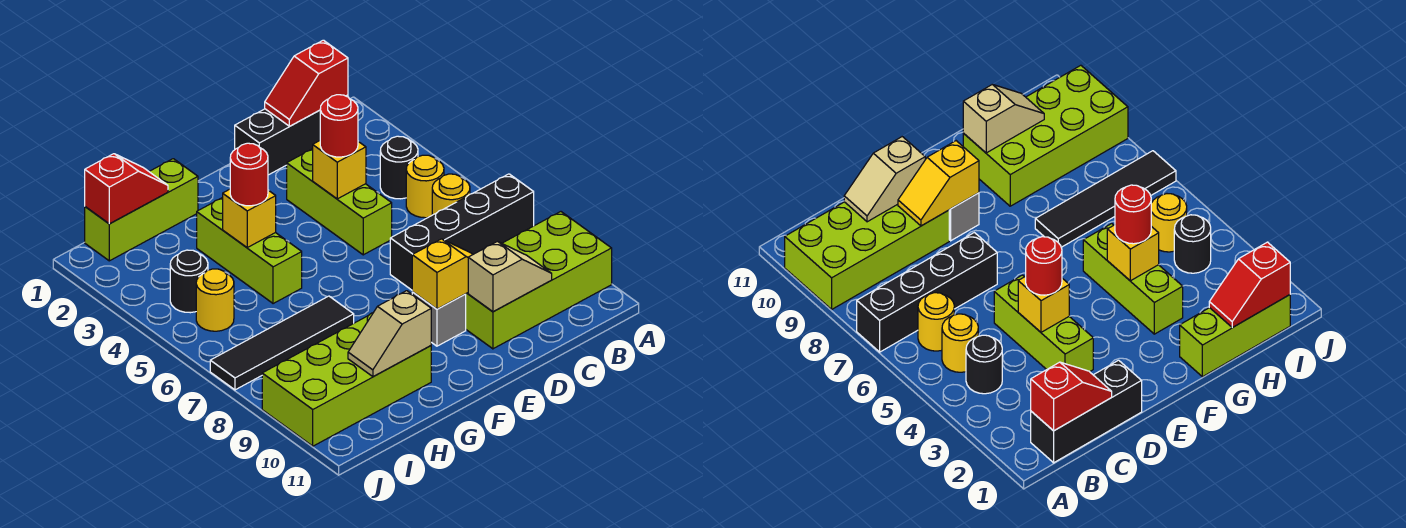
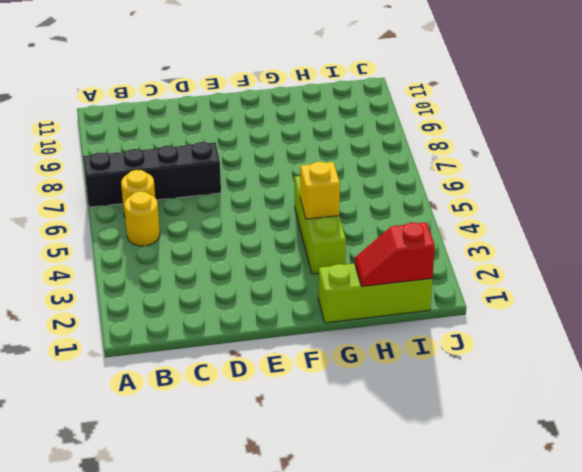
none -> lime brick A9:D10 level 1
none -> black brick B1:D1 level 1
none -> black round brick B4 level 1

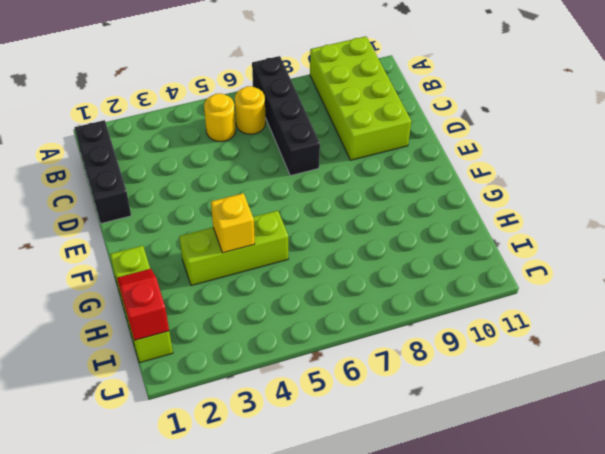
none -> black round brick B4 level 1
none -> lime brick D3:D5 level 1
none -> grey brick E9 level 1

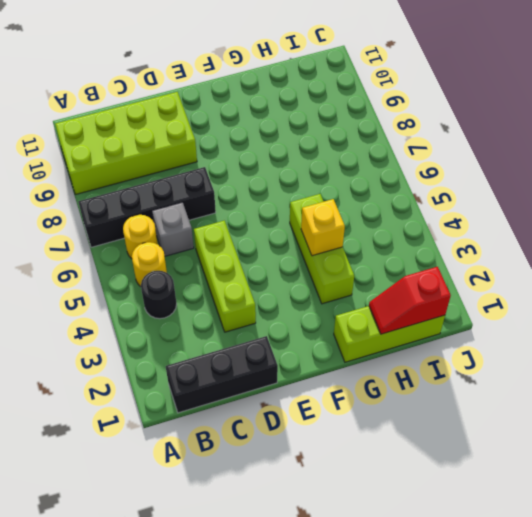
grey brick C6 level 1 -> grey brick E9 level 1
none -> black tile G7:J7 level 1
none -> lime brick G9:J10 level 1
none -> black round brick I4 level 1

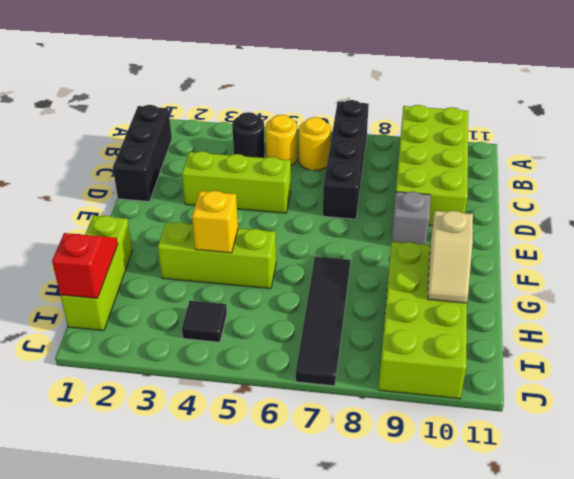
black tile I4 level 1 -> black round brick I4 level 1
none -> yellow round brick I5 level 1
none -> red slope B1:C1 level 2 top B
none -> tan slope C10:D10 level 2 top D

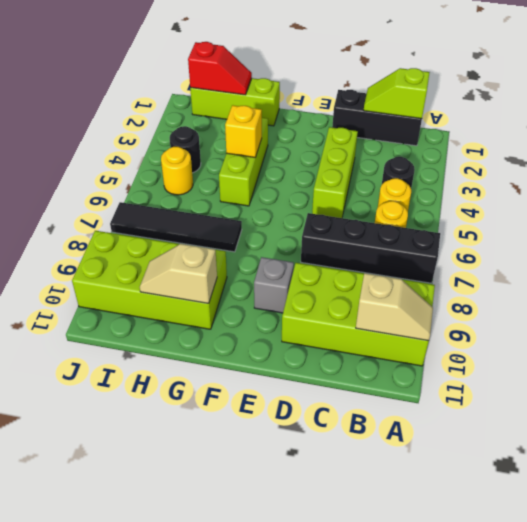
tan slope A10:B10 level 2 top B -> tan slope C10:D10 level 2 top D
lime slope B1:C1 level 2 top B -> red slope B1:C1 level 2 top B
none -> yellow brick D4 level 2
none -> yellow slope D9:E9 level 2 top E
none -> red round brick D4 level 3

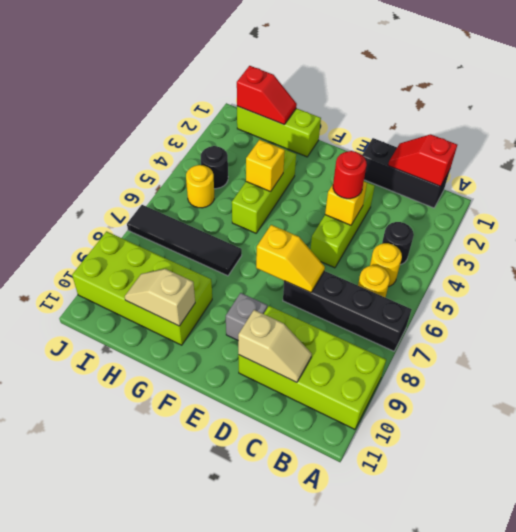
yellow slope D7:E7 level 2 top E -> yellow slope D9:E9 level 2 top E
none -> red round brick G4 level 3

